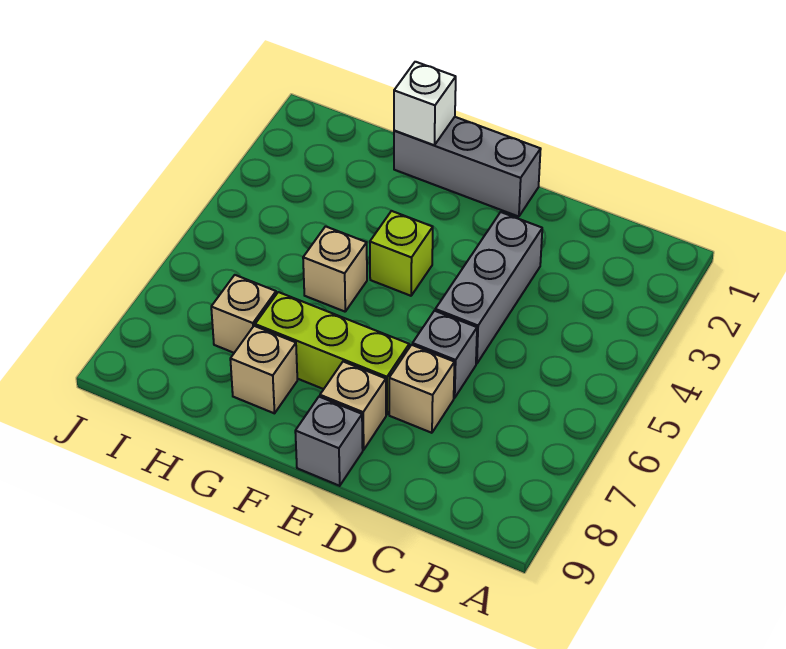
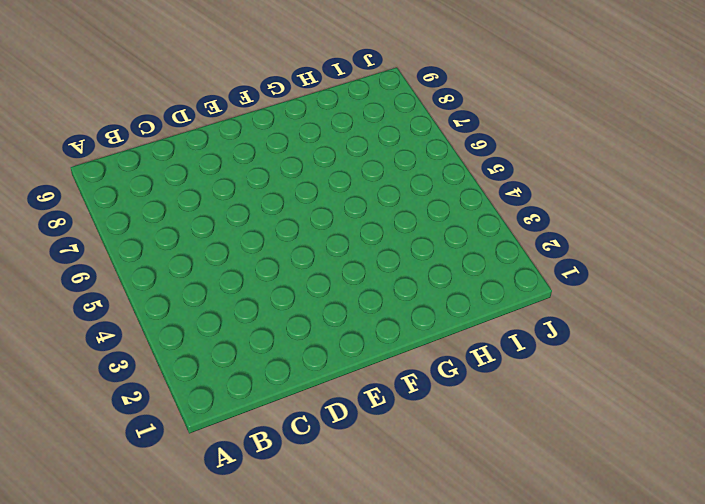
none -> grey brick D3:D5 level 1
none -> grey brick D6 level 1
none -> tan brick D7 level 1

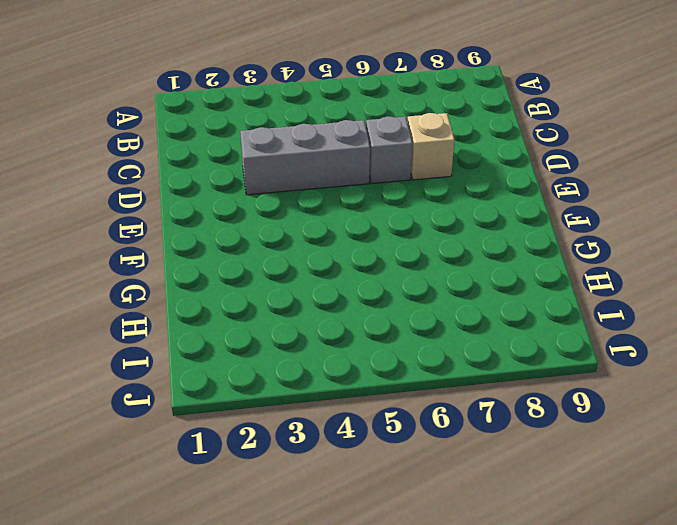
none -> grey brick E1:G1 level 1
none -> lime brick E7:G7 level 1
none -> tan brick E8 level 1

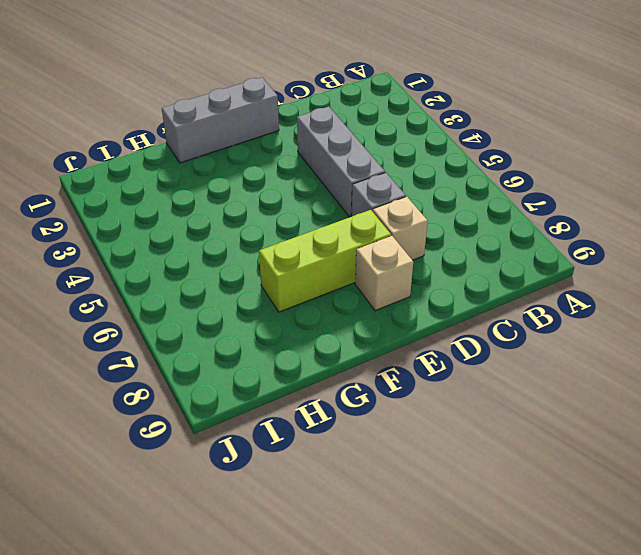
none -> grey brick E9 level 1
none -> lime brick F4 level 1
none -> tan brick G5 level 1

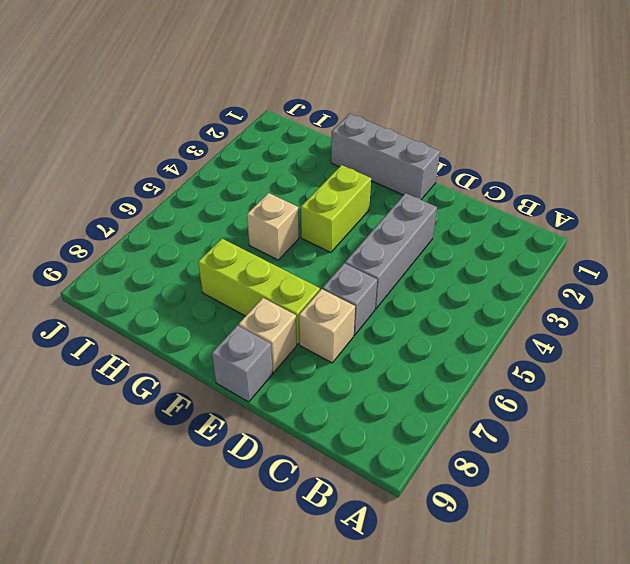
lime brick F3:F4 level 1 -> lime brick F4 level 1
none -> tan brick G8 level 1
none -> tan brick H7 level 1
none -> white brick G1 level 2

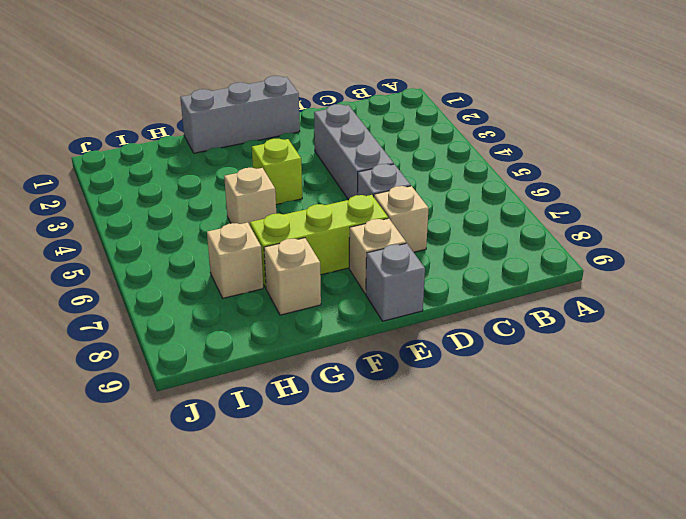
none -> white brick G1 level 2

